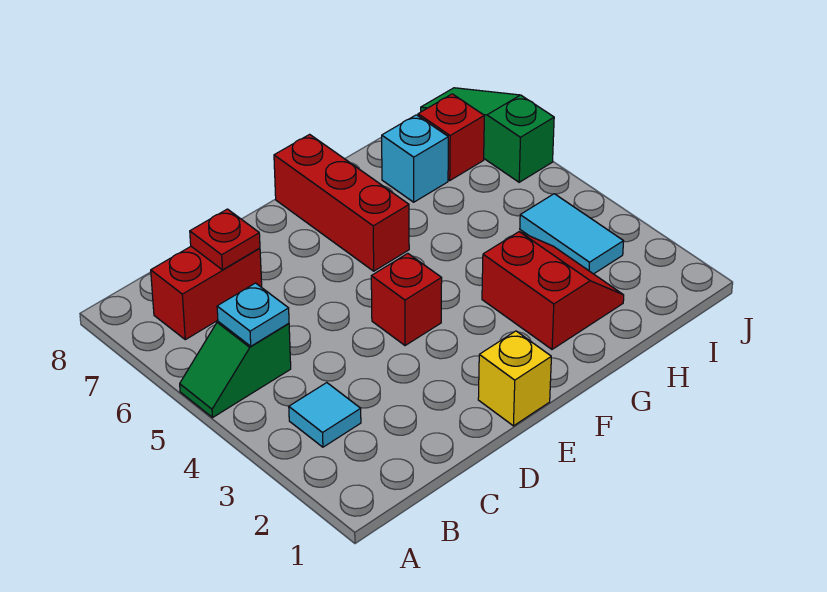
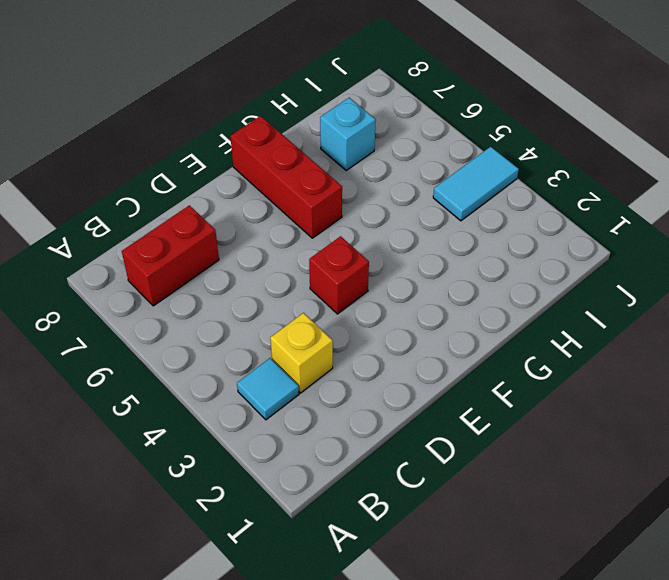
yellow brick C3 level 1 -> yellow brick E1 level 1
cyan tile I4:J4 level 1 -> cyan tile I3:I4 level 1
none -> green slope A5:B5 level 1 top B
none -> red slope G2:H3 level 1 top G
none -> red brick I7 level 1

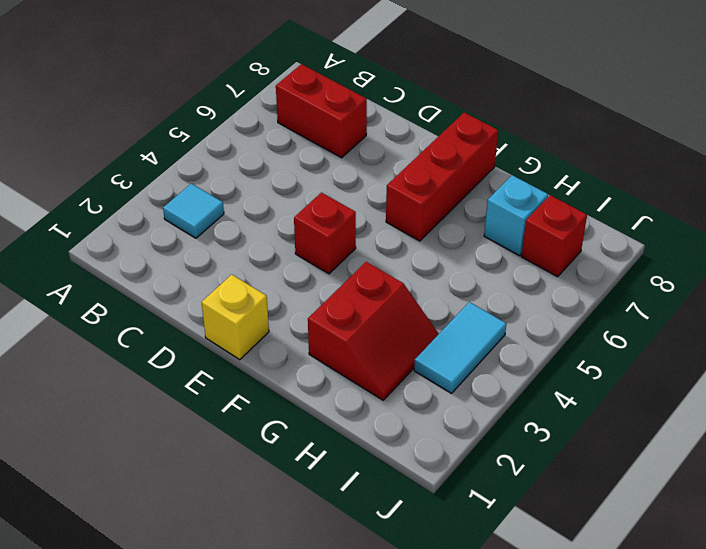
none -> green slope A5:B5 level 1 top B
none -> green slope J6:J8 level 1 top 6
none -> cyan plate B5 level 2

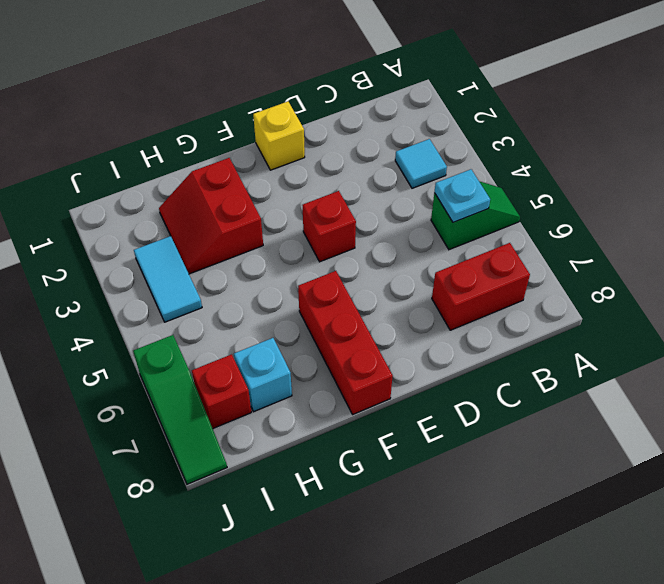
none -> red plate C7 level 2

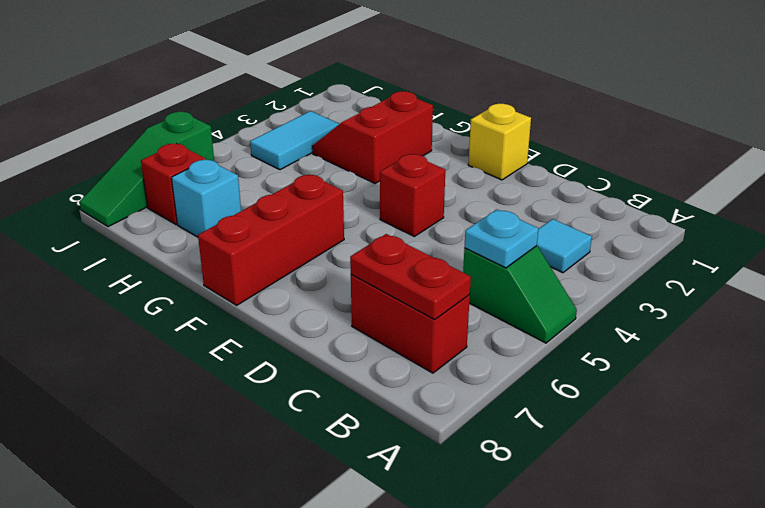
red plate B7:C7 level 2 -> red plate C7 level 2

